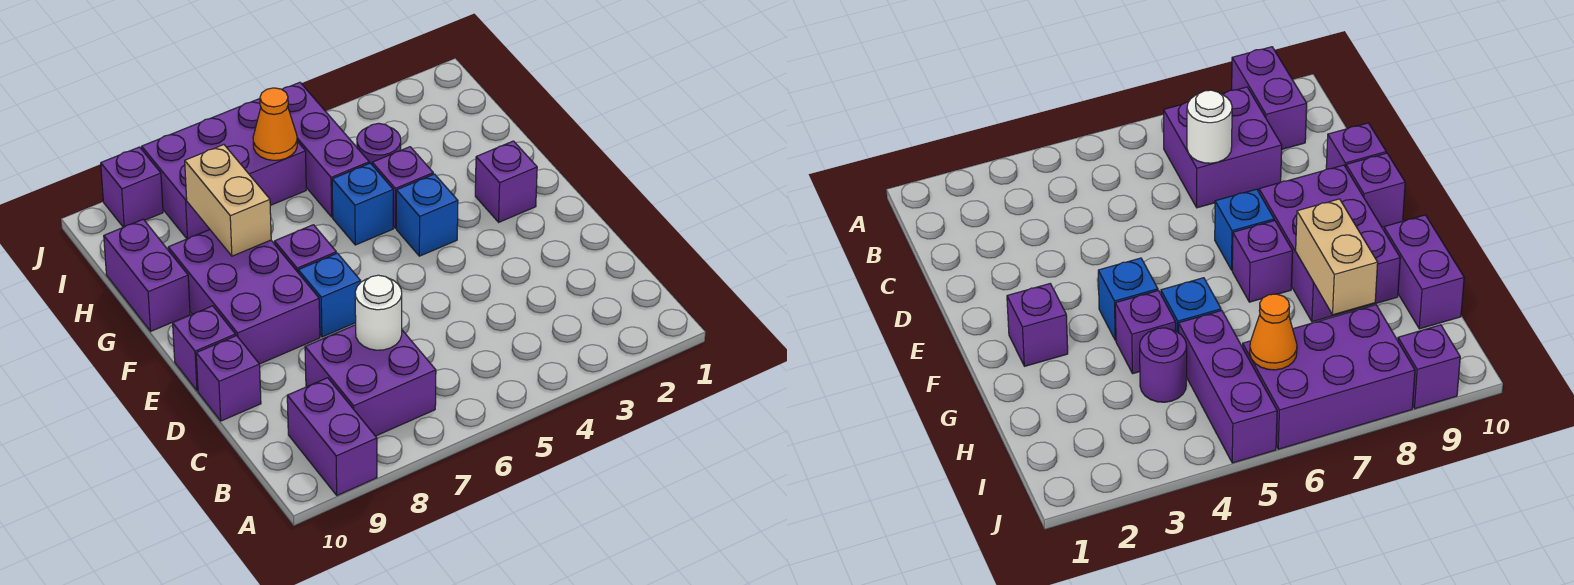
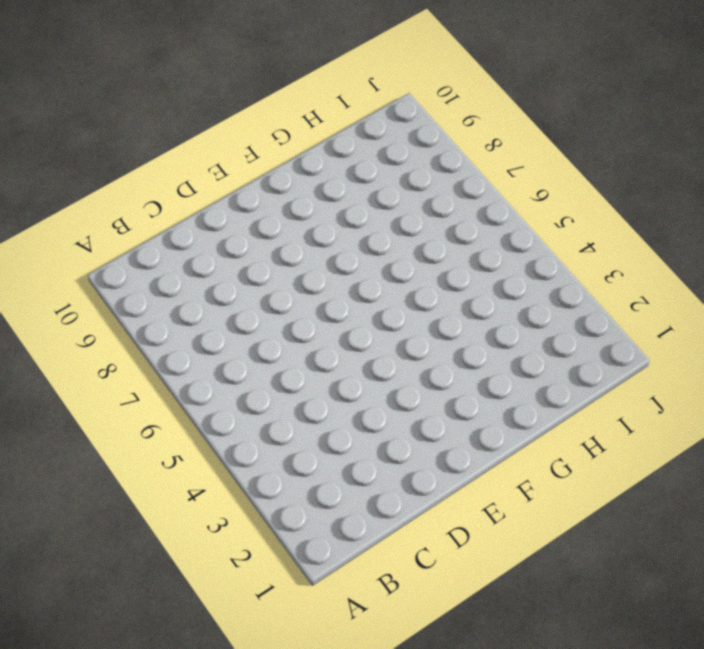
none -> purple brick A9:B9 level 1
none -> purple brick B7:C8 level 1
none -> purple brick D10 level 1

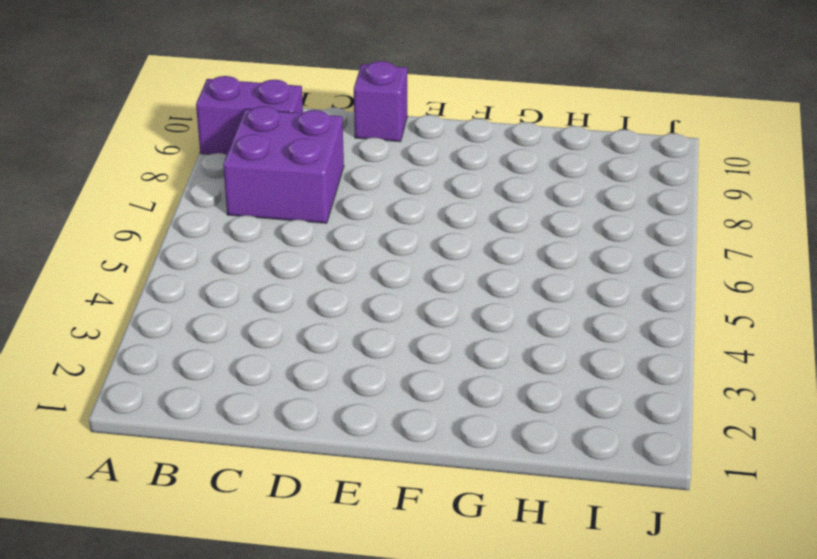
none -> blue brick E7 level 1
none -> purple brick E8:G9 level 1
none -> purple brick E10 level 1

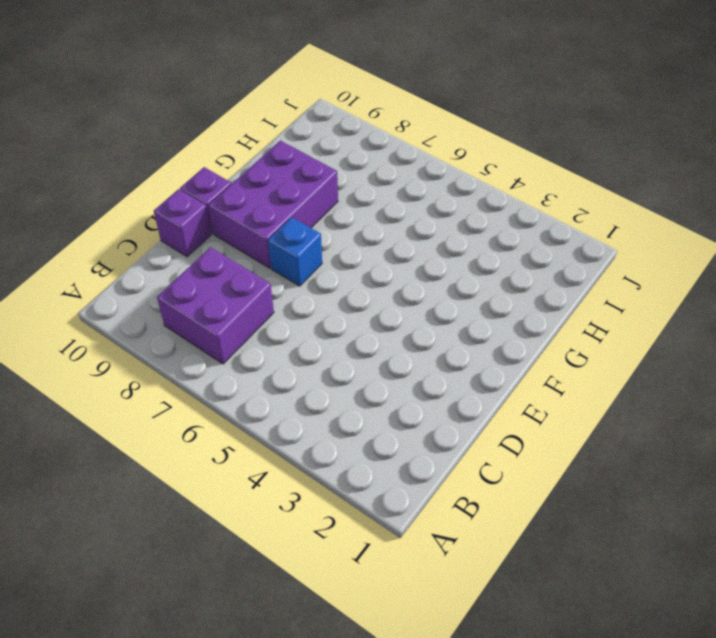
none -> purple brick A9:B9 level 1
none -> purple brick F2 level 1
none -> blue brick F4 level 1

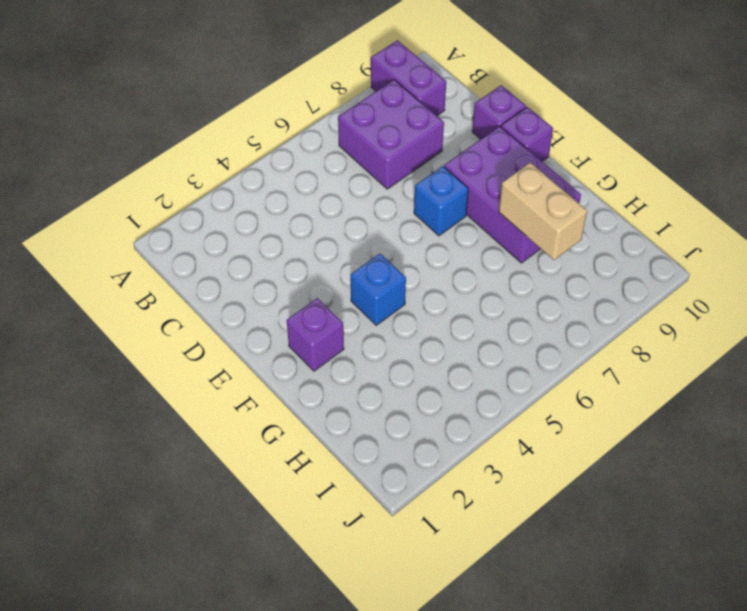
none -> purple brick F7 level 1
none -> purple brick G4 level 1
none -> blue brick G5 level 1

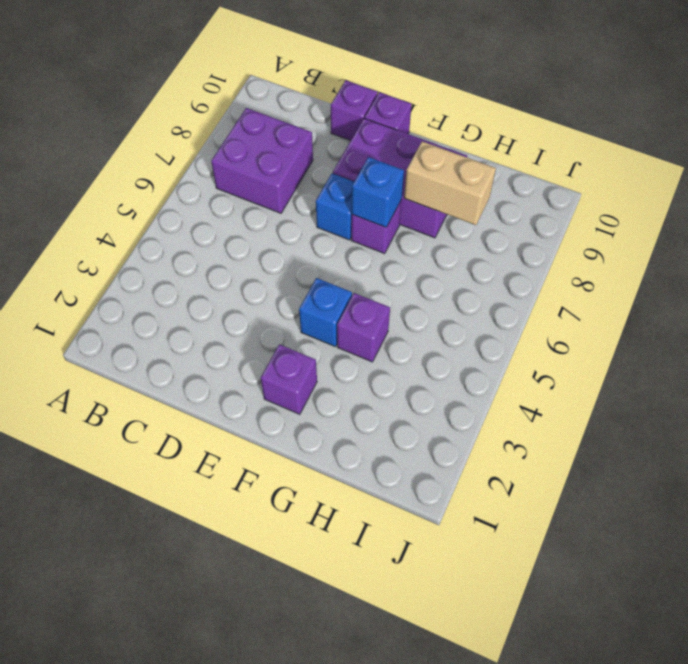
blue brick F7 level 2 -> blue brick G5 level 1
none -> purple brick A9:B9 level 1
none -> purple brick G10:H10 level 1
none -> purple round brick H4 level 1

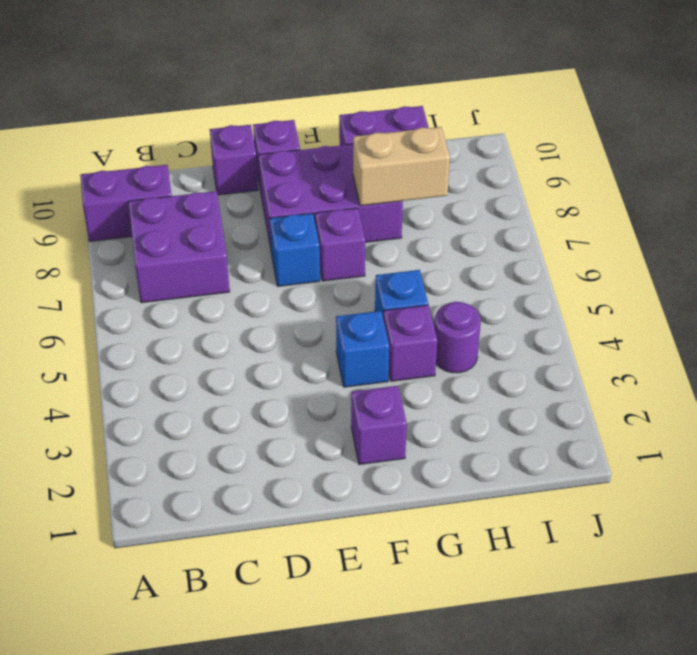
none -> purple brick H5:J5 level 1
none -> purple brick I6:J8 level 1
none -> purple brick J9 level 1

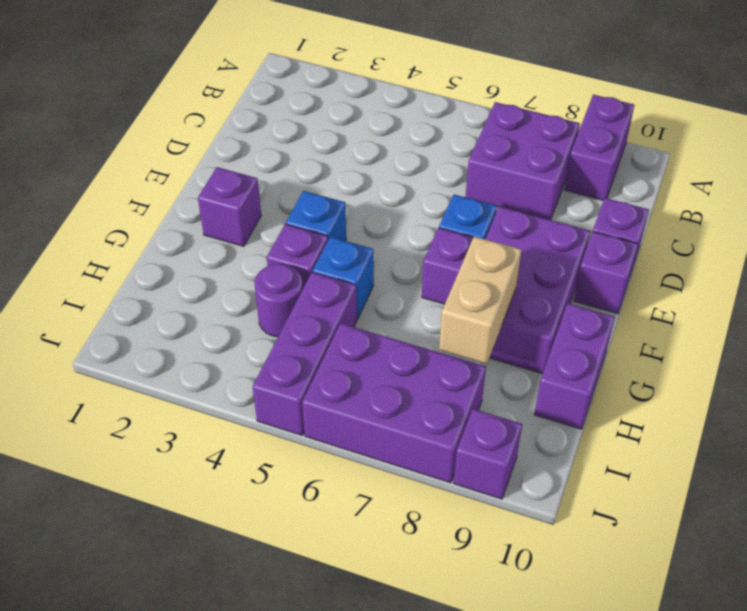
none -> white round brick C7 level 2
none -> orange cone I6 level 2

